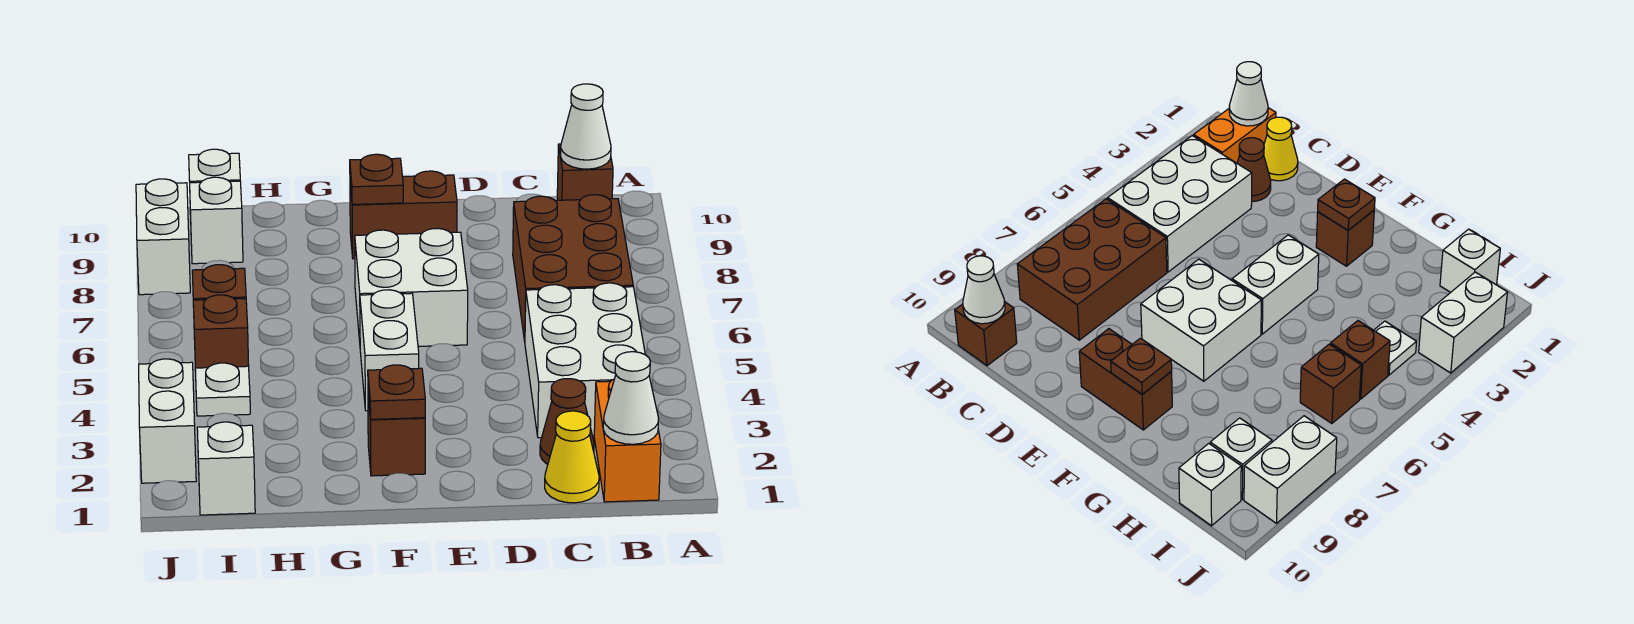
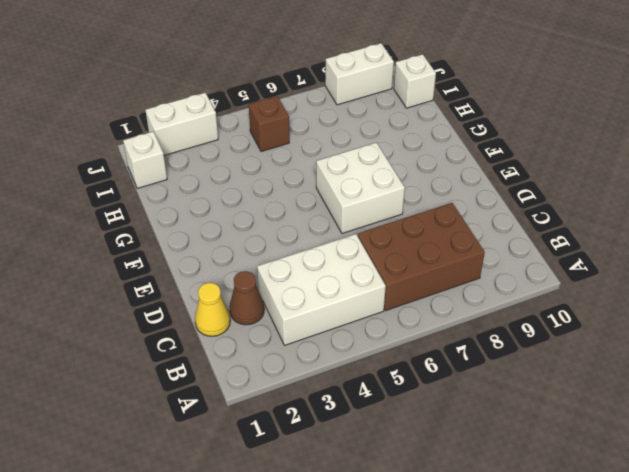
none -> orange brick B1:B2 level 1
none -> brown brick B10 level 1
none -> brown brick E9:F9 level 1

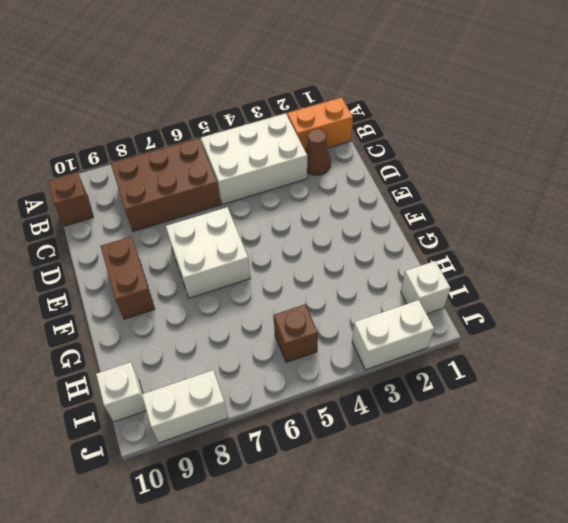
none -> yellow cone C1 level 1
none -> brown brick F2 level 1
none -> white brick F4:F5 level 1

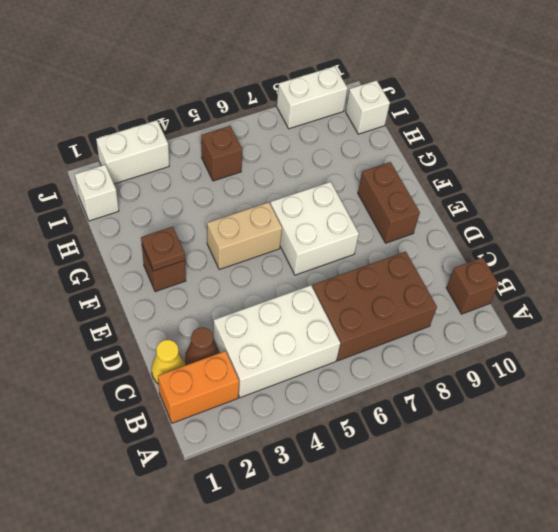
tan brick F4:F5 level 1 -> white brick F4:F5 level 1
none -> white plate I4 level 1
none -> brown brick I6 level 1
none -> white brick I9 level 1

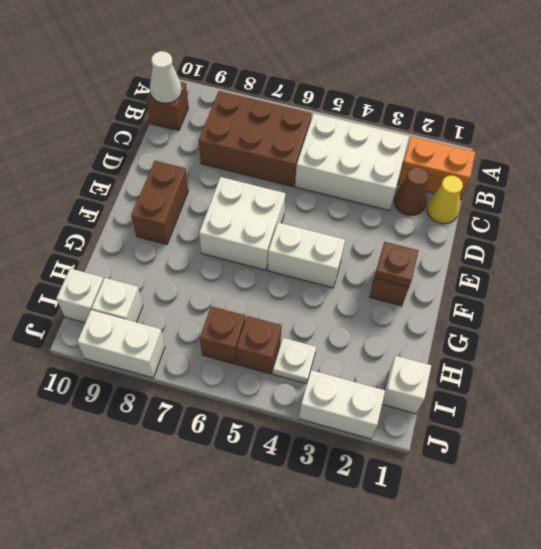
none -> white cone B1 level 2
none -> brown plate F9 level 2

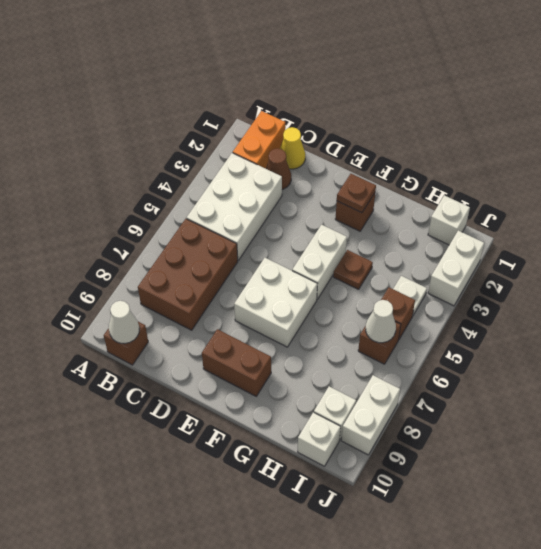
brown plate G4 level 1 -> brown plate F9 level 2
white cone I6 level 2 -> white cone B1 level 2

